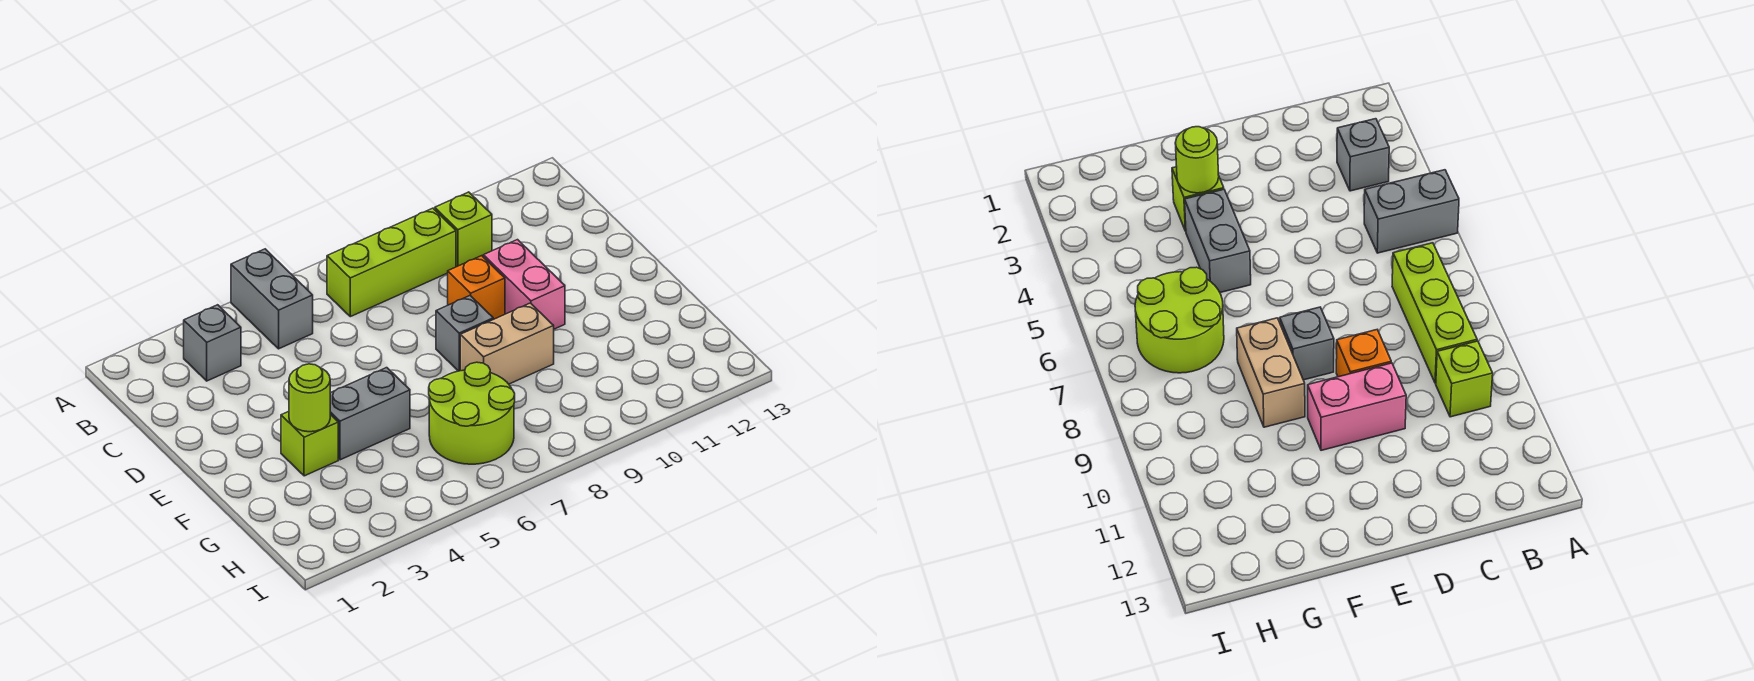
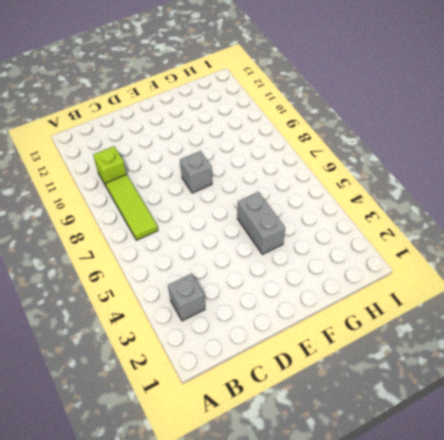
lime tile B7:B9 level 1 -> lime brick B7:B9 level 1
none -> grey brick A5:B5 level 1
none -> orange brick D9 level 1
none -> pink brick D10:E10 level 1

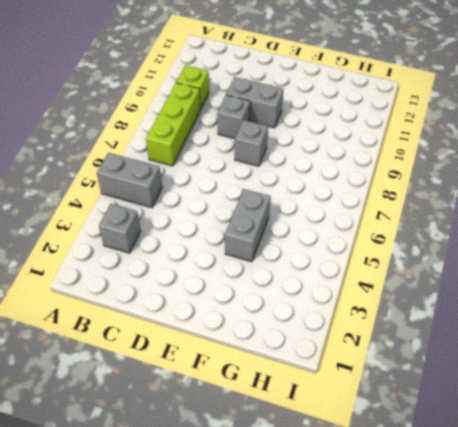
grey brick D9 level 1 -> orange brick D9 level 1
grey brick D10:E10 level 1 -> pink brick D10:E10 level 1
none -> lime brick F3 level 1
none -> tan brick F8:F9 level 1
none -> lime round brick G6:H7 level 1

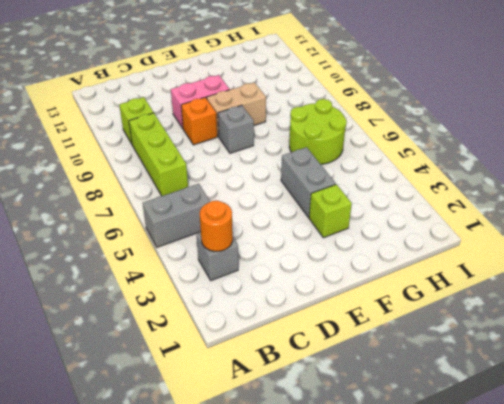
orange round brick B3 level 2 -> none
tan brick E9:F9 level 1 -> tan brick F8:F9 level 1
none -> lime round brick F3 level 2

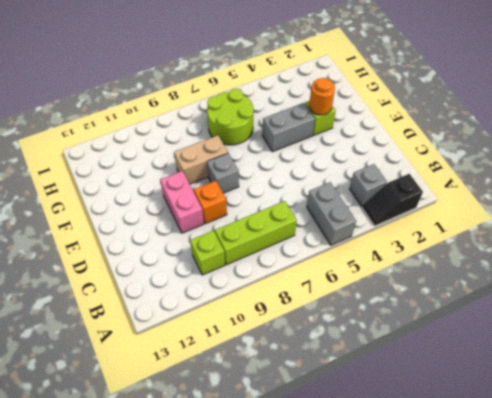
black slope A2:A3 level 1 top 2 -> none
orange round brick F3 level 2 -> lime round brick F3 level 2

